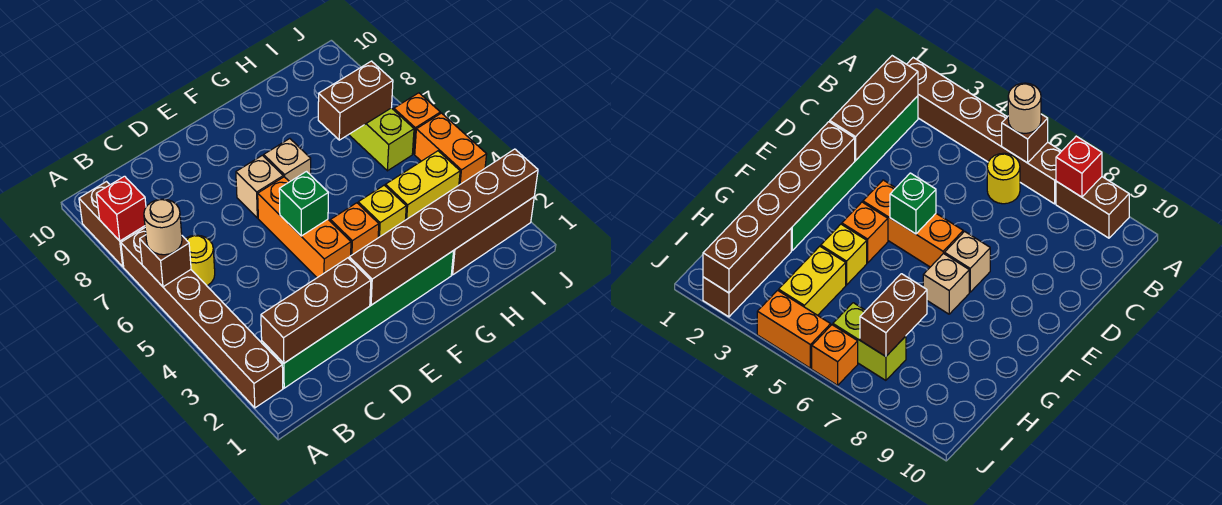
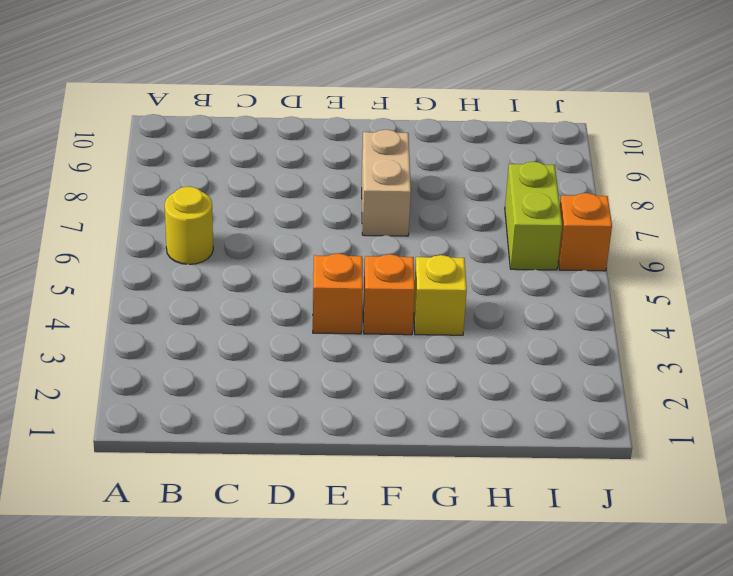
orange brick E4 level 1 -> orange brick E4:E6 level 1
tan brick F7:F8 level 1 -> tan brick F7 level 1
none -> brown brick A2:A7 level 1
none -> brown brick A8:A9 level 1
none -> green brick B2:G2 level 1

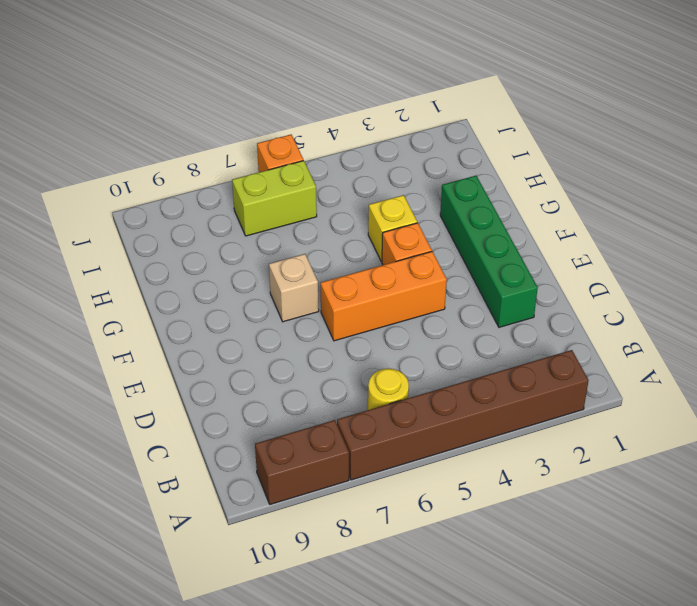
green brick D2:G2 level 1 -> green brick B2:G2 level 1
none -> tan brick E7 level 1
none -> brown brick H2:J2 level 1
none -> yellow brick H4:I4 level 1

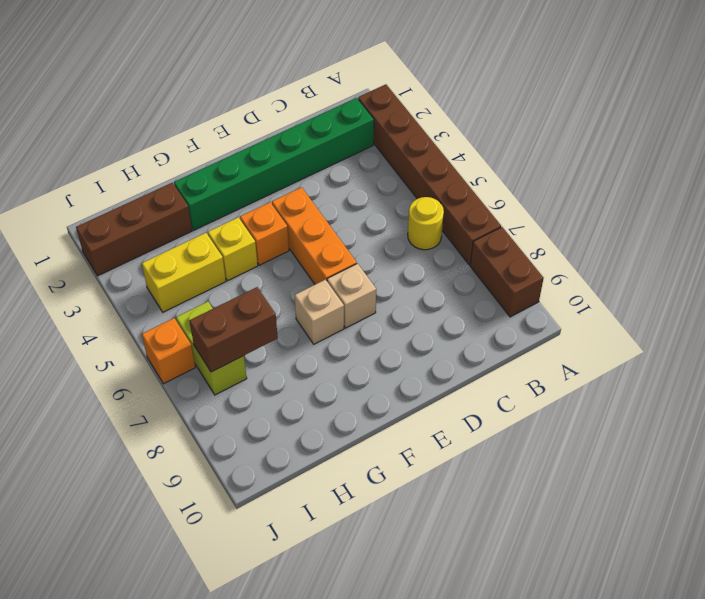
none -> orange brick J4:J5 level 1
none -> brown brick A6 level 2
none -> red brick A8 level 2

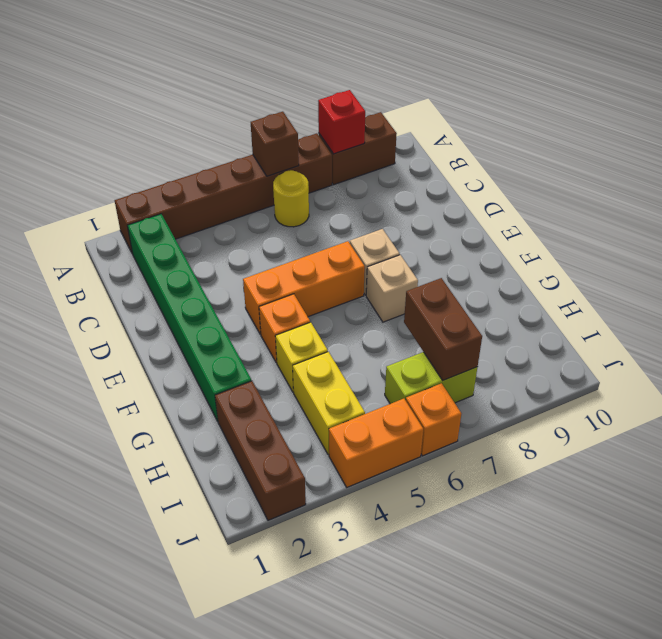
none -> brown brick B2:D2 level 2
none -> brown brick E2:J2 level 2
none -> green brick E5 level 2

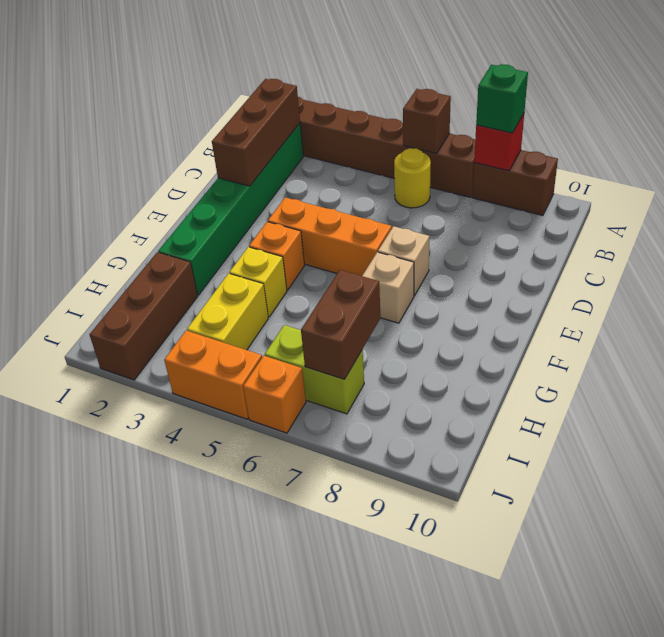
green brick A8 level 3 -> green brick E5 level 2
none -> brown brick E2:J2 level 2
none -> tan round brick A6 level 3

